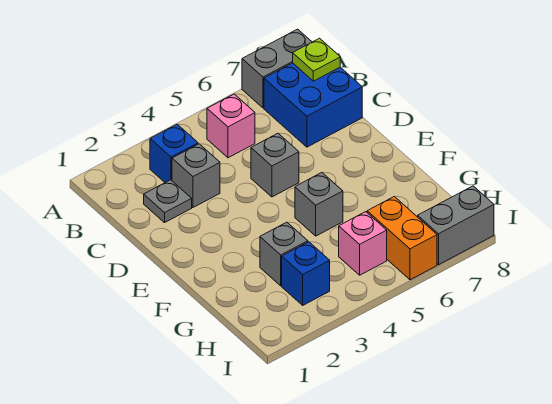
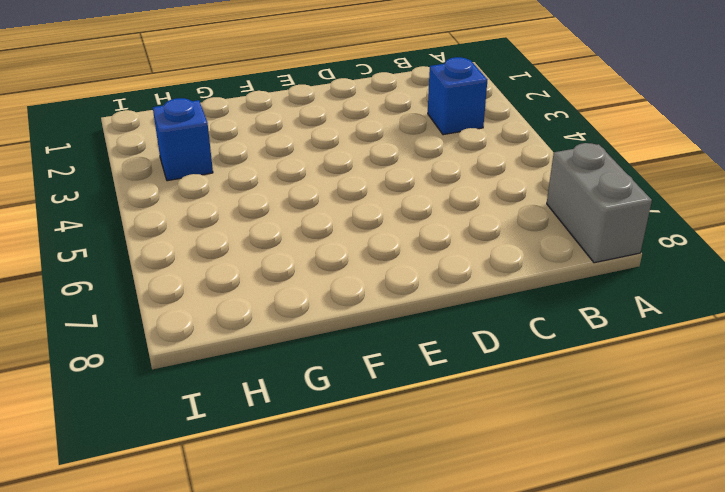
none -> pink brick B5 level 1
none -> blue brick B7:C8 level 1
none -> grey plate C2 level 1

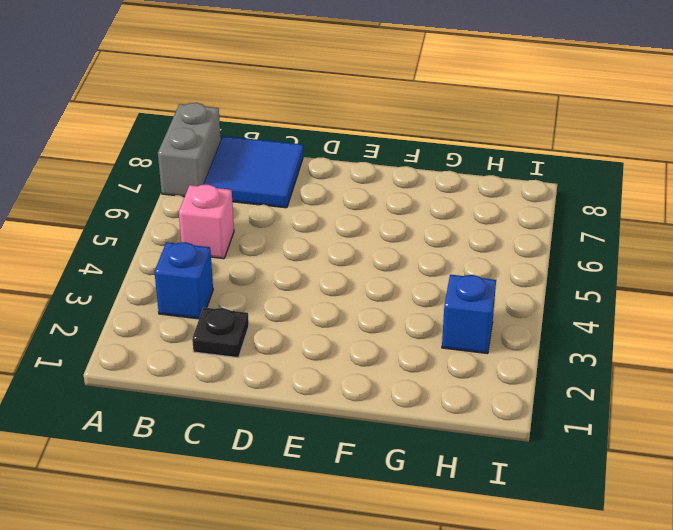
blue tile B7:C8 level 1 -> blue brick B7:C8 level 1
black plate C2 level 1 -> grey plate C2 level 1
none -> grey brick C3 level 1
none -> grey brick D5 level 1
none -> grey brick F5 level 1

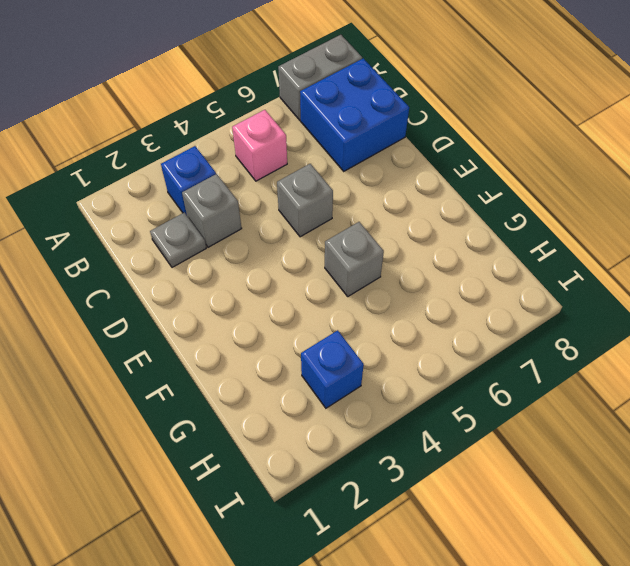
none -> grey brick G3 level 1
none -> pink brick H5 level 1
none -> orange brick H6:I6 level 1

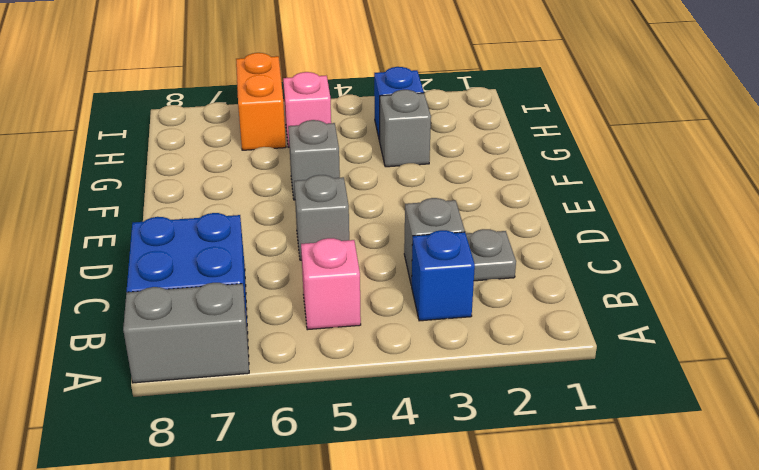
none -> grey brick I7:I8 level 1
none -> lime plate B8 level 2

